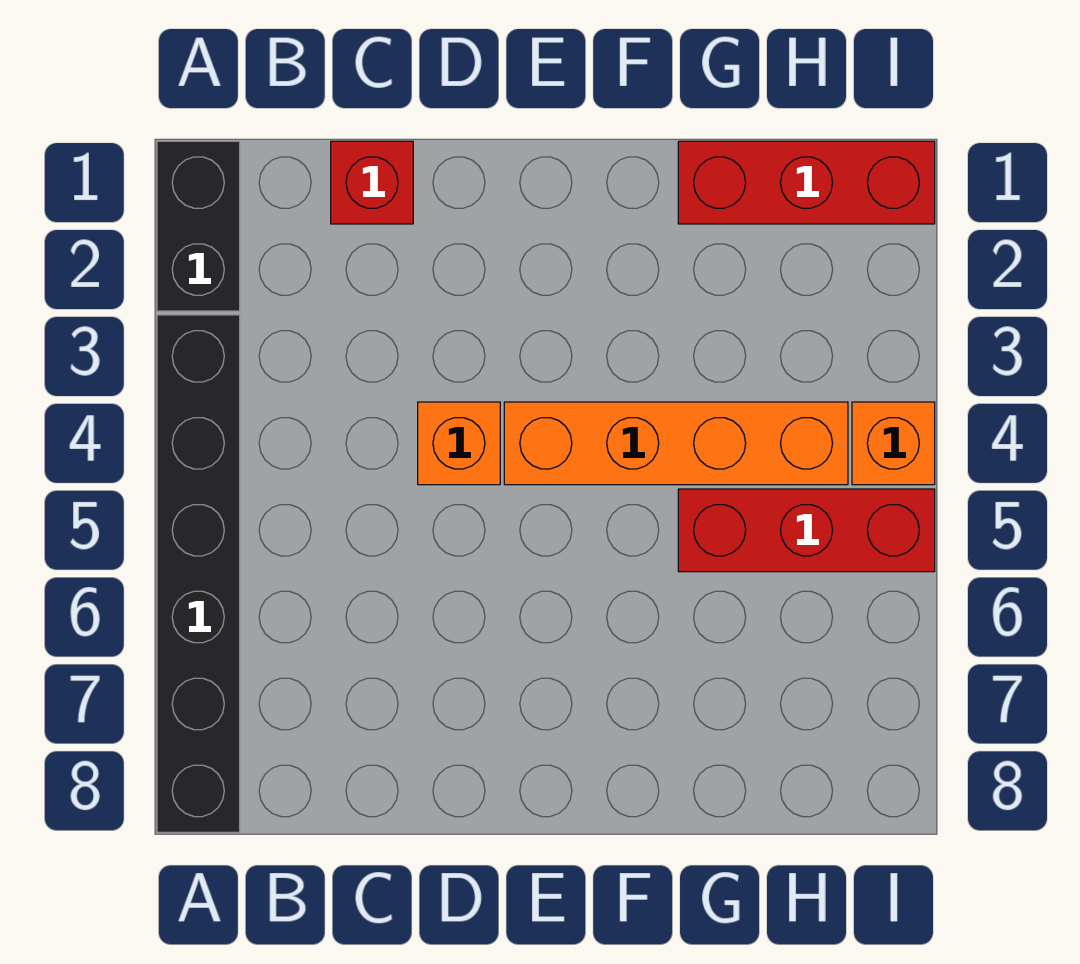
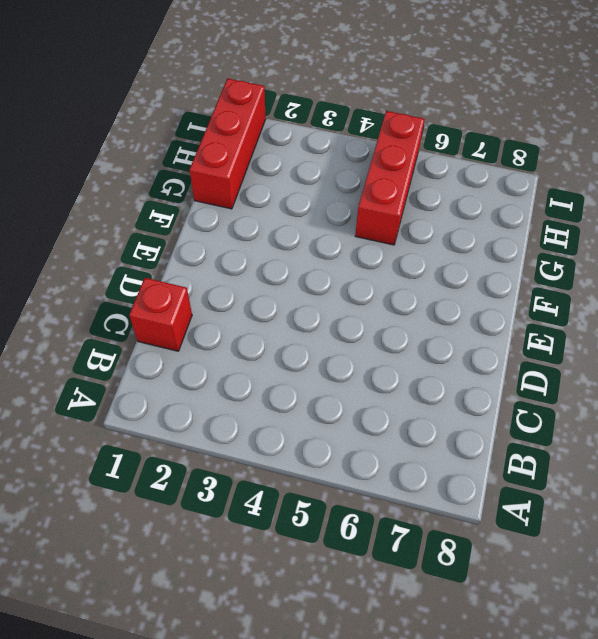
none -> black brick A1:A2 level 1
none -> black brick A3:A8 level 1

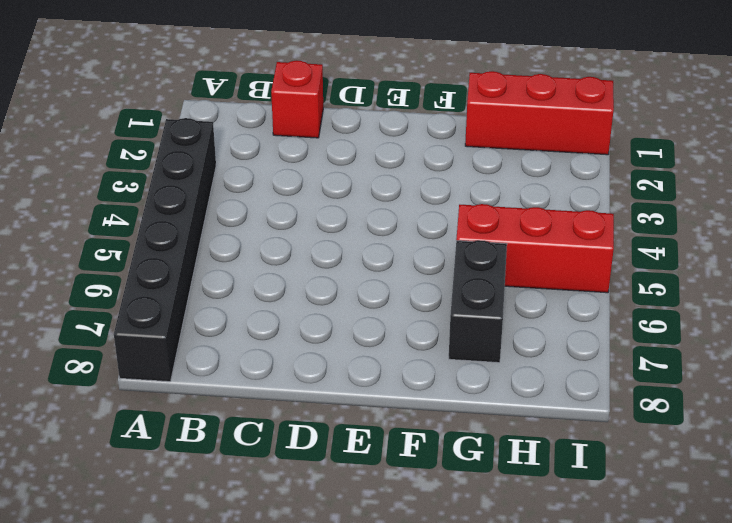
black brick G6:G7 level 1 -> black brick A1:A2 level 1
none -> orange brick D4 level 1
none -> orange brick E4:H4 level 1

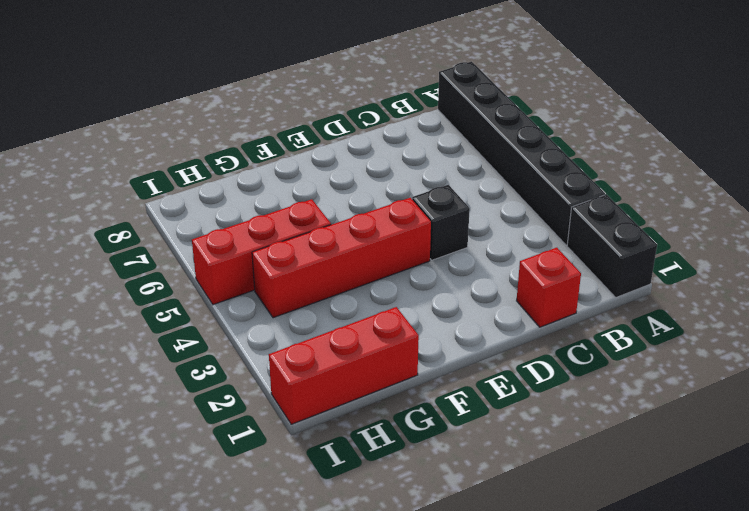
black brick D4 level 1 -> orange brick D4 level 1
red brick E4:H4 level 1 -> orange brick E4:H4 level 1
none -> orange brick I4 level 1

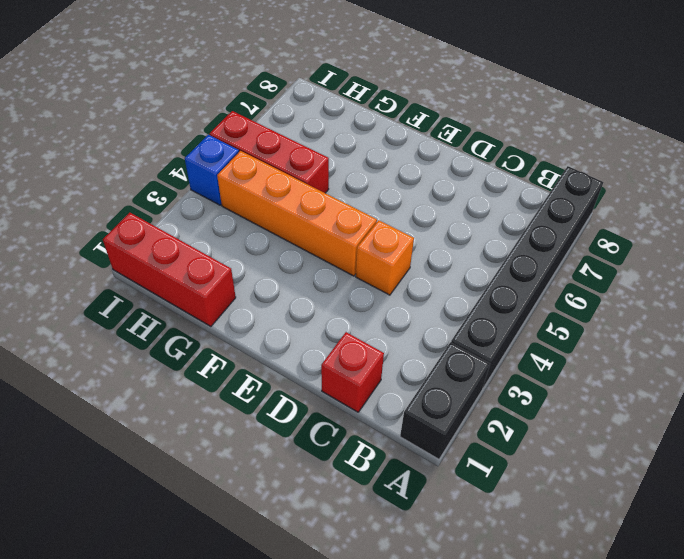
blue brick I4 level 1 -> orange brick I4 level 1

